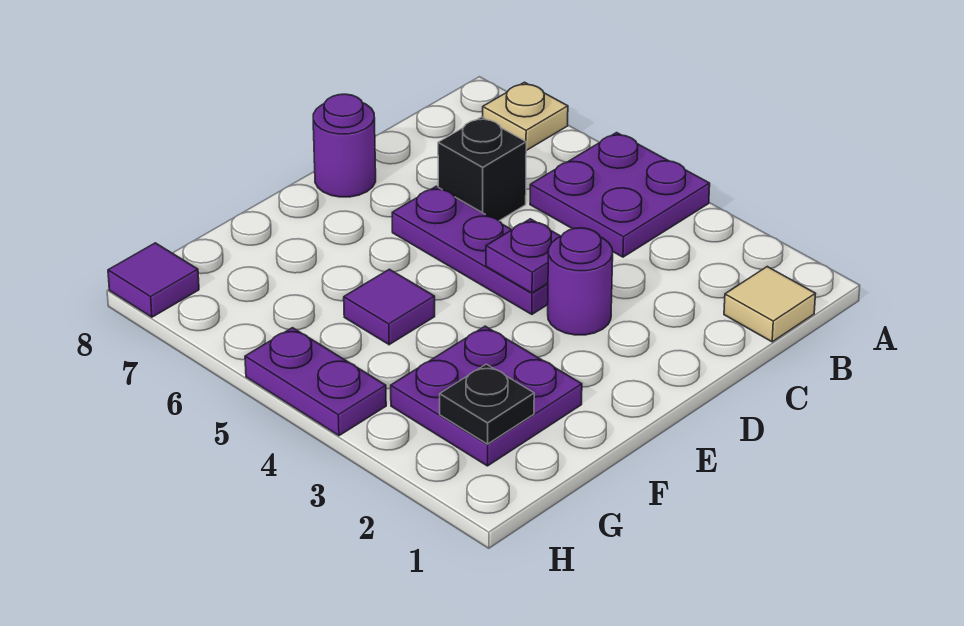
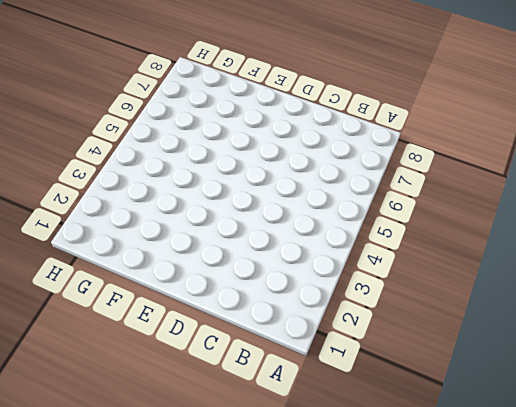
none -> purple plate A4:B5 level 1
none -> tan plate A7 level 1
none -> tan tile B1 level 1

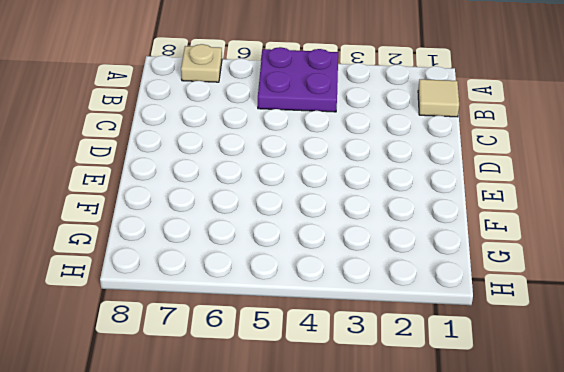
none -> black brick C6 level 1
none -> purple round brick D3 level 1
none -> purple plate D4:D6 level 1

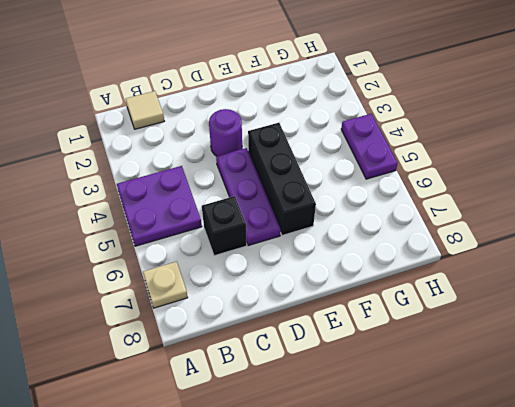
black brick E4:E6 level 1 -> none
none -> purple round brick D8 level 1
none -> purple plate F2:G3 level 1
none -> purple tile F5 level 1

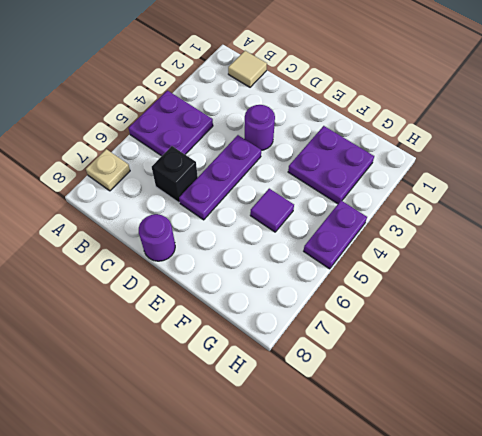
none -> purple tile H8 level 1
none -> purple plate D4 level 2
none -> black plate G2 level 2

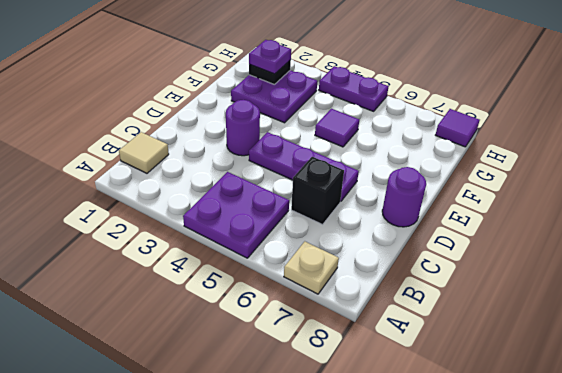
purple plate G2 level 3 -> purple plate D4 level 2

